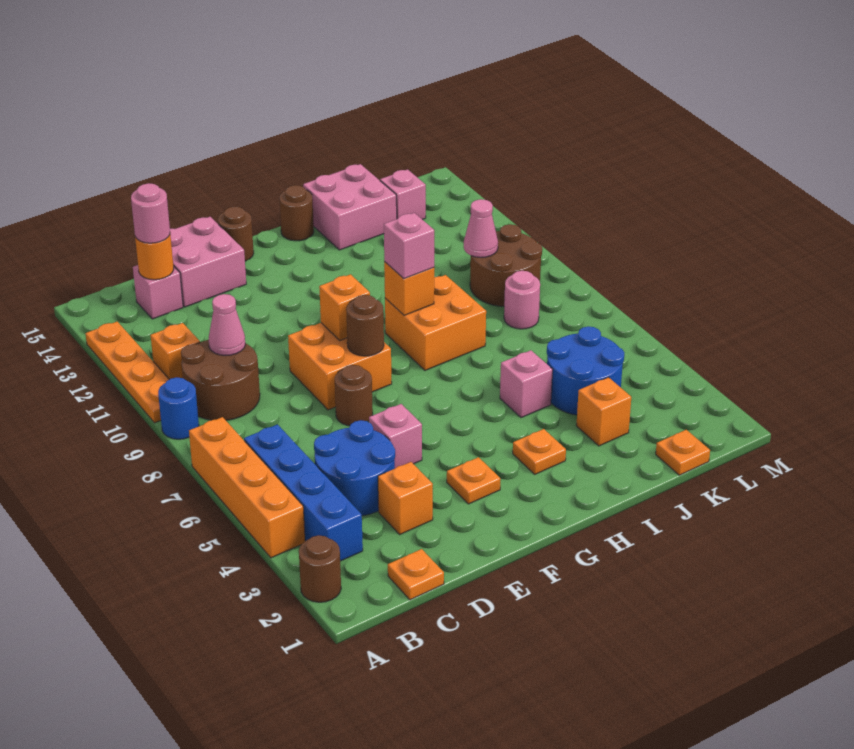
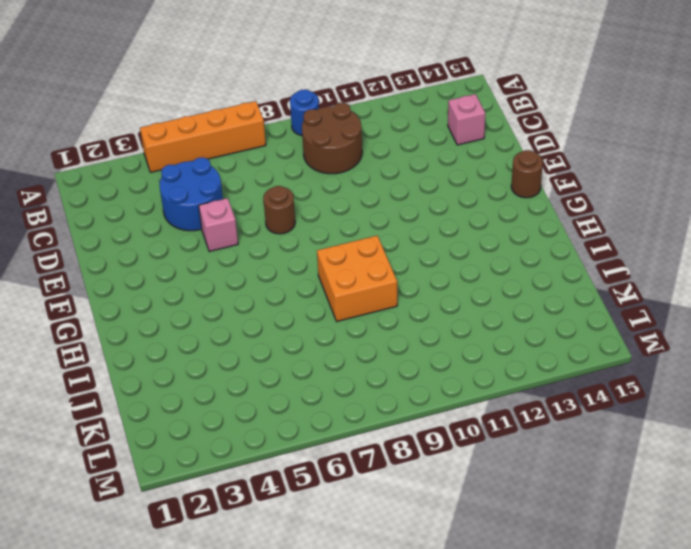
none -> brown round brick A2 level 1
none -> orange plate A10:A13 level 1
none -> blue brick B3:B6 level 1
none -> orange brick B11 level 1

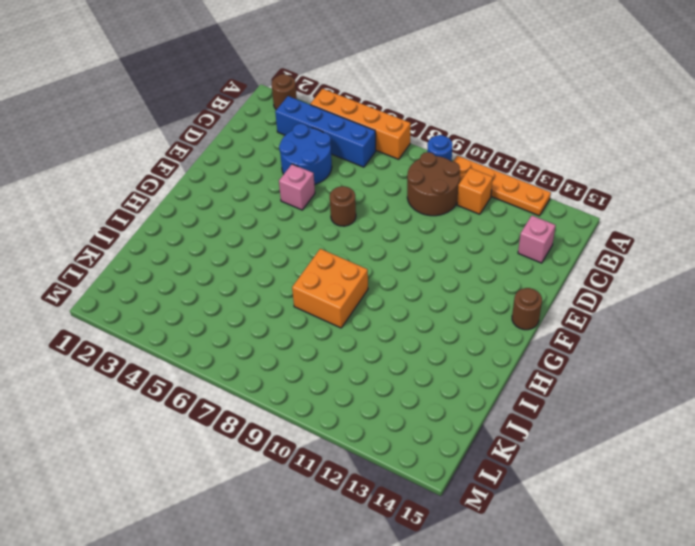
none -> orange plate C1 level 1
none -> orange brick D3 level 1
none -> pink brick D14:E15 level 1
none -> orange brick E8:F9 level 1

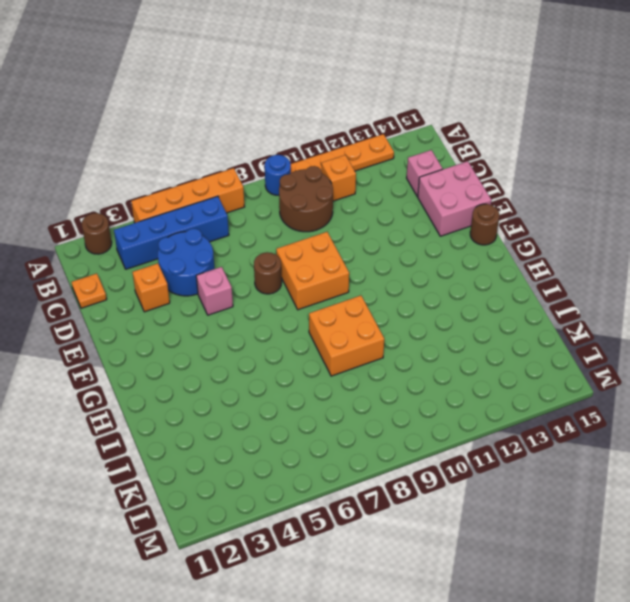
none -> orange plate F3 level 1
none -> orange plate H3 level 1
none -> brown round brick H15 level 1
none -> pink brick I5 level 1

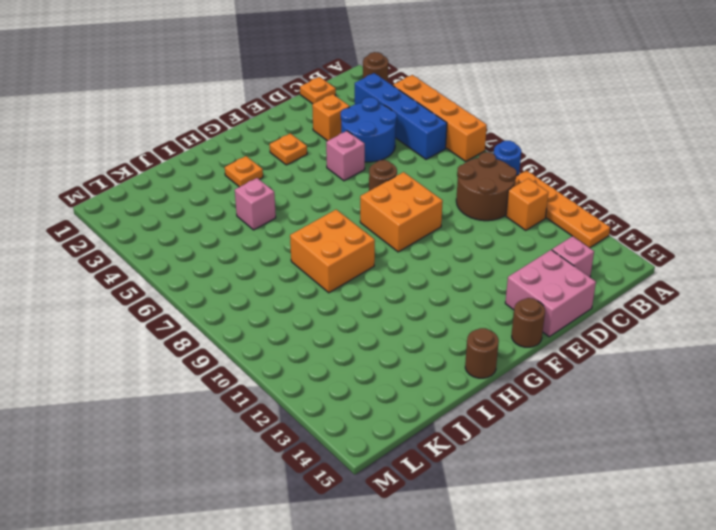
none -> pink brick I14:J15 level 1
none -> orange brick J3 level 1
none -> blue round brick J4:K5 level 1
none -> orange plate K1 level 1

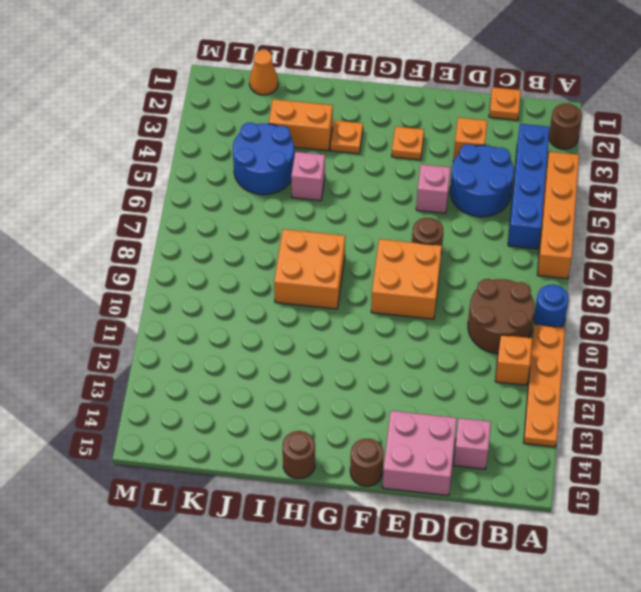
orange brick I3:J3 level 1 -> orange brick J3 level 1
orange cone K1 level 1 -> orange plate K1 level 1
none -> pink brick I14:J15 level 1
none -> pink round brick K8 level 1
none -> brown round brick K9:L10 level 1
none -> pink brick K14 level 1

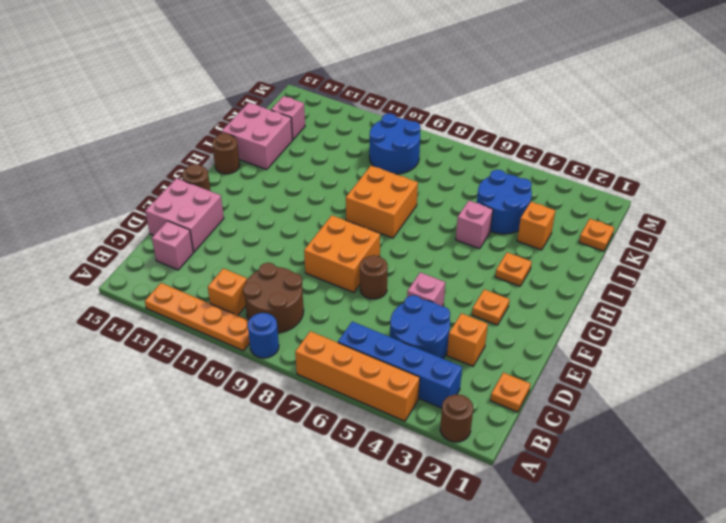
blue round brick K9:L10 level 1 -> brown round brick K9:L10 level 1
none -> pink round brick K8 level 1
none -> pink cone C10 level 2
none -> orange round brick C14 level 2
none -> brown round brick F8 level 2

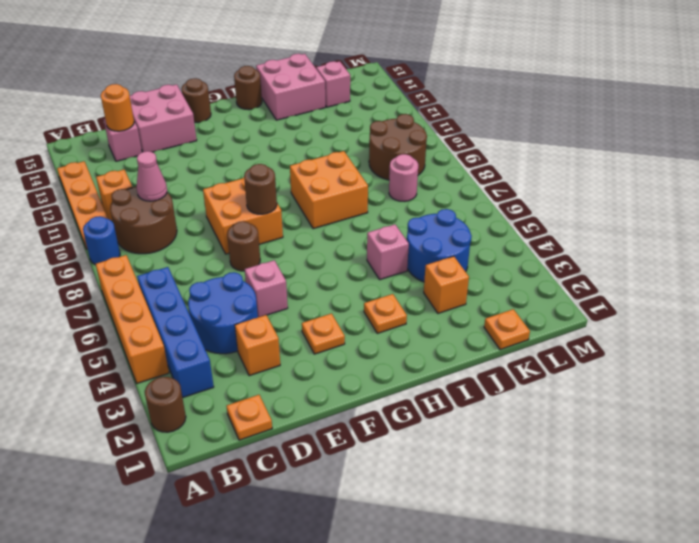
none -> orange brick F9 level 2
none -> orange brick H9 level 2
none -> pink cone K10 level 2
none -> pink round brick C14 level 3

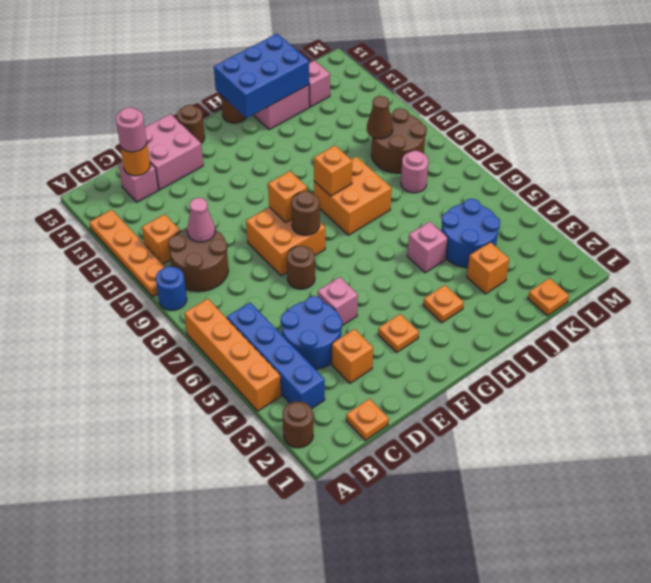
blue brick H14:J15 level 2 -> none
brown cone K10 level 2 -> pink cone K10 level 2
none -> pink brick H9 level 3

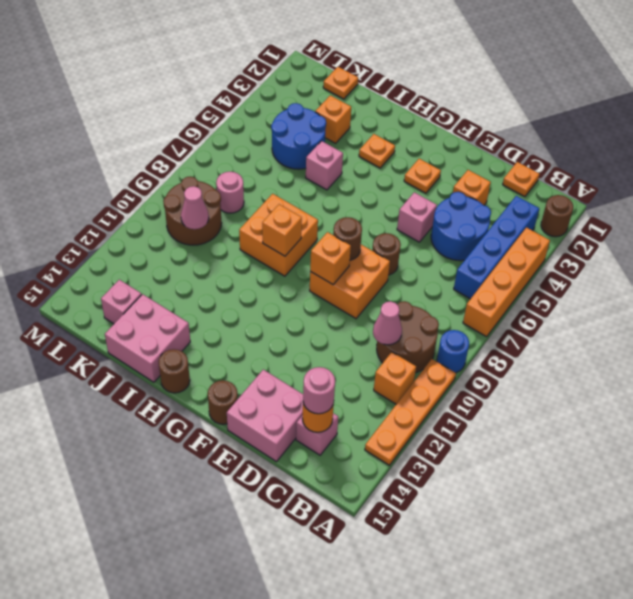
none -> pink brick H9 level 3

